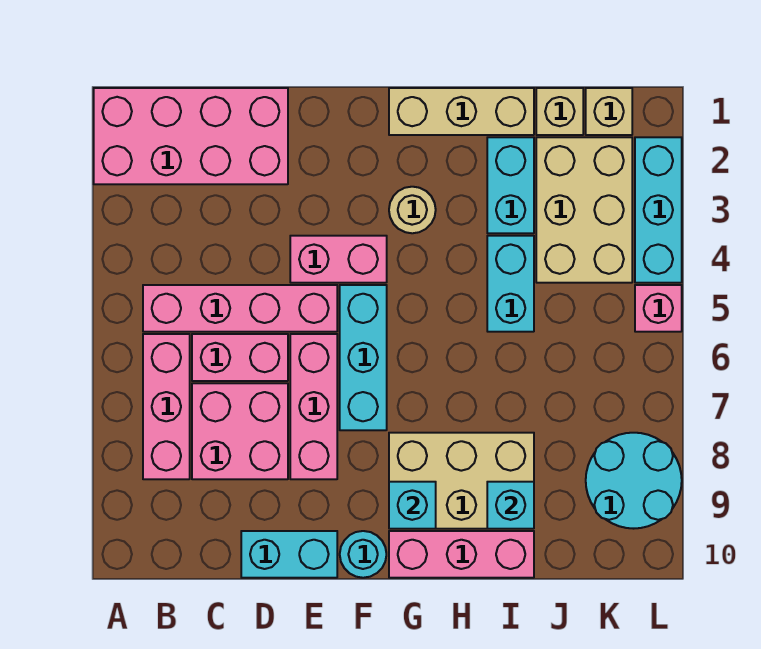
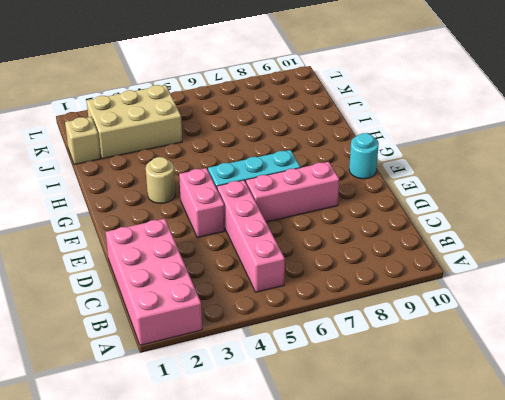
none -> pink brick B6:B8 level 1
none -> pink brick C6:D6 level 1
none -> pink brick C7:D8 level 1

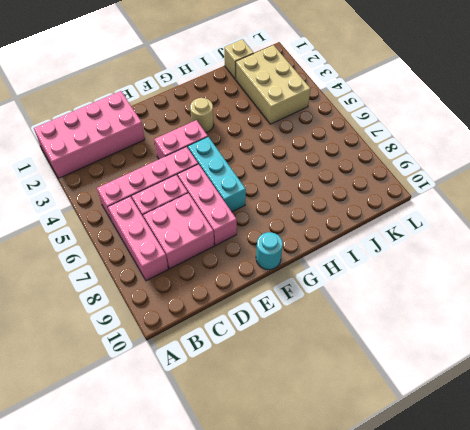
none -> cyan brick D10:E10 level 1
none -> tan brick G1:I1 level 1
none -> tan brick G8:I9 level 1

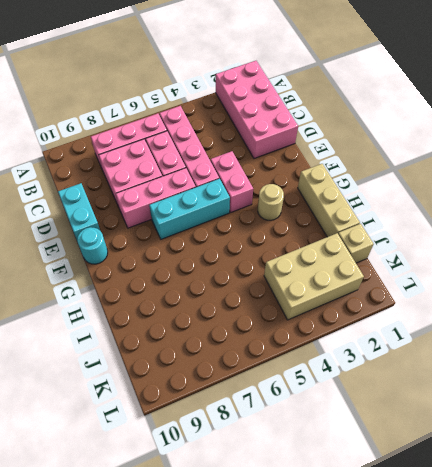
none -> tan brick G8:I9 level 1
none -> pink brick G10:I10 level 1
none -> cyan brick I2:I3 level 1

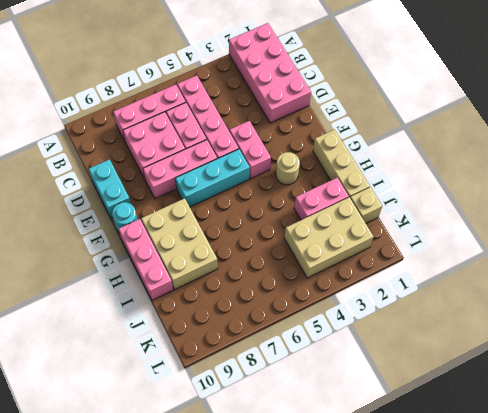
pink brick I2:I3 level 1 -> cyan brick I2:I3 level 1
none -> cyan brick I4:I5 level 1
none -> tan brick K1 level 1
none -> cyan round brick K8:L9 level 1

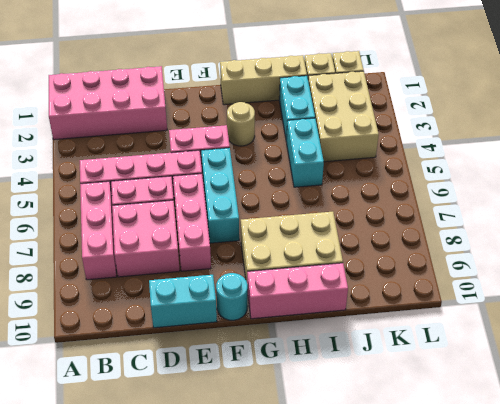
none -> cyan round brick K8:L9 level 1
none -> cyan brick L2:L4 level 1
none -> pink brick L5 level 1

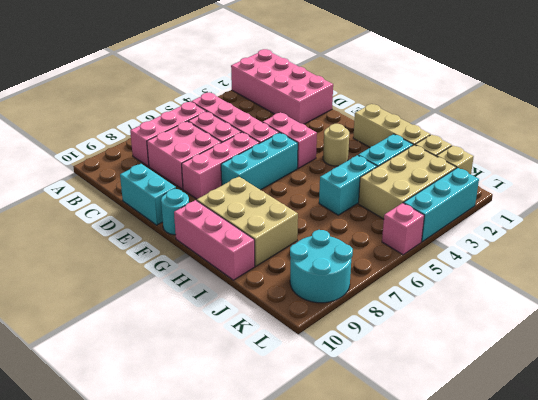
none -> cyan brick G9 level 2
none -> cyan brick I9 level 2

